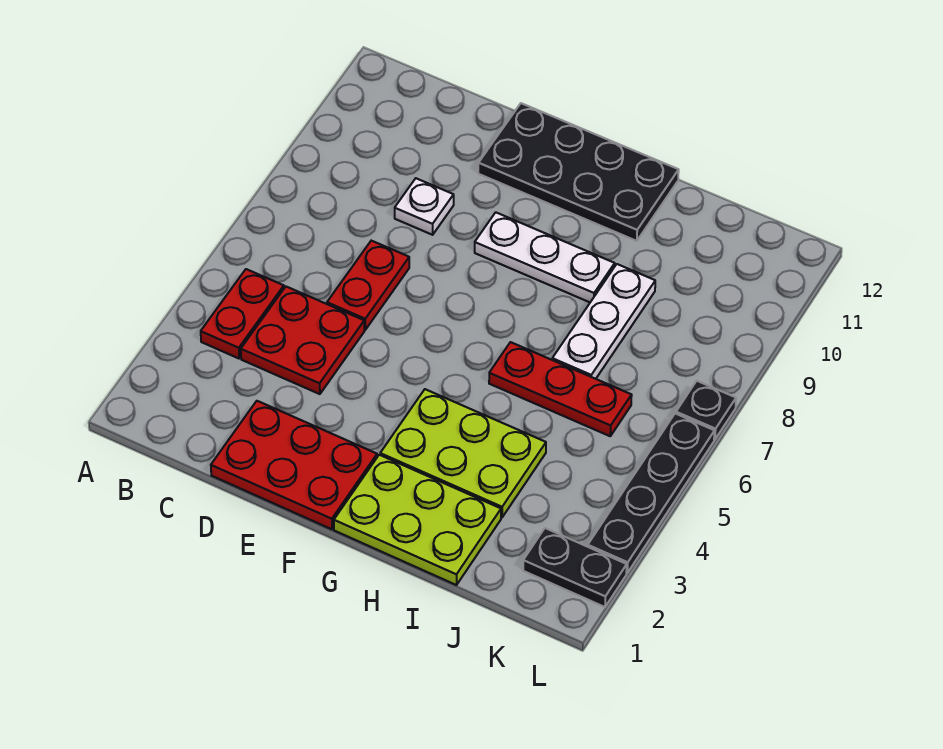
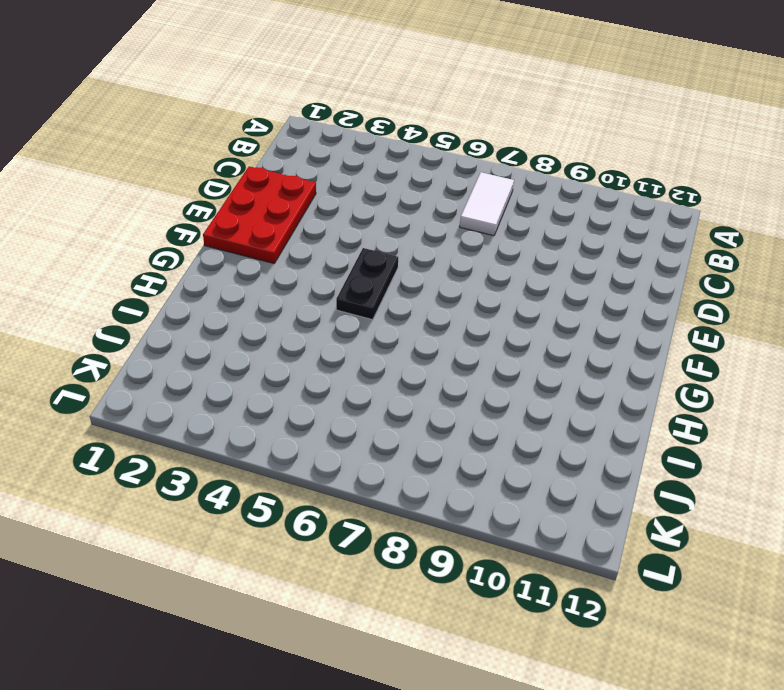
white tile B7:C7 level 1 -> none
black plate F5:G5 level 1 -> black plate K2:L2 level 1
none -> red plate B4:B5 level 1
none -> red plate C4:D5 level 1
none -> red plate D6:D7 level 1

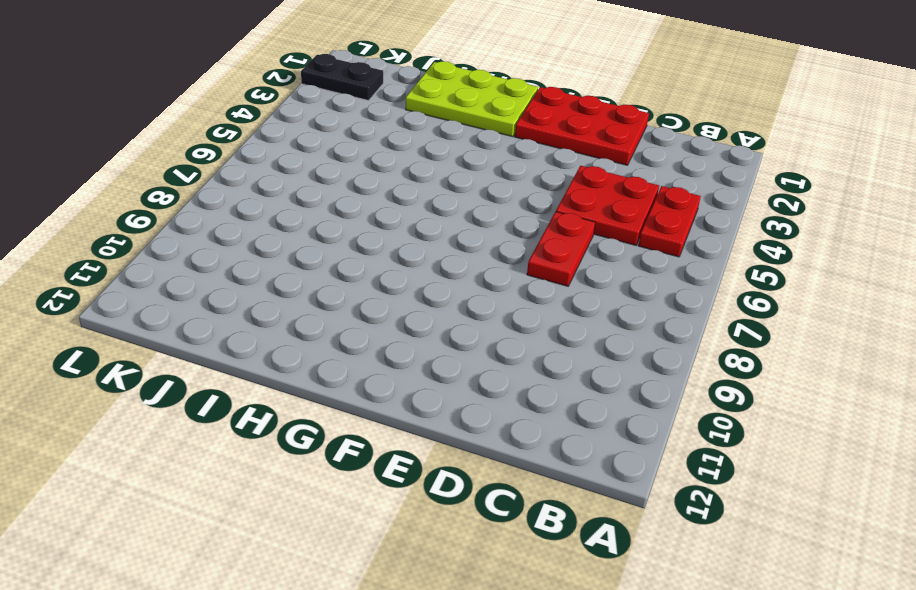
none -> white plate D9 level 1
none -> black plate E11:H12 level 1
none -> white plate F9:H9 level 1

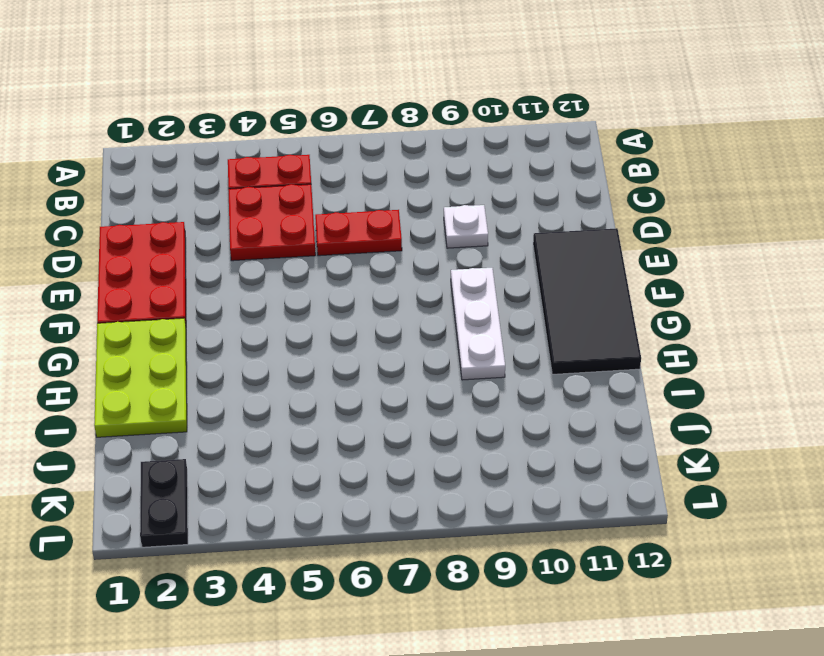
black tile E11:H12 level 1 -> black plate E11:H12 level 1
none -> lime plate G3:I4 level 1
none -> red plate H6:J6 level 1
none -> white plate I7:I9 level 1

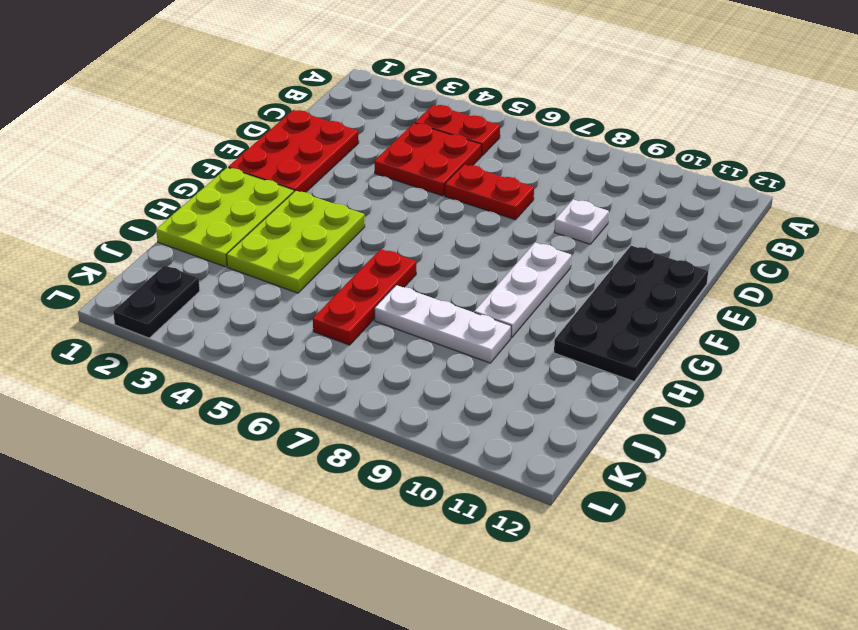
none -> black plate L3:L6 level 1
none -> black plate L7 level 1

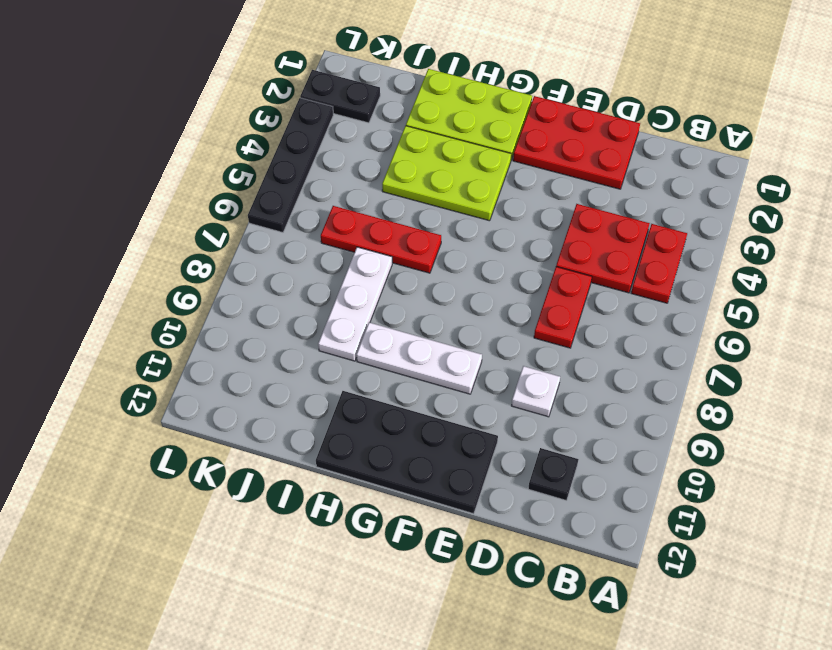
black plate C11 level 1 -> black plate L7 level 1

